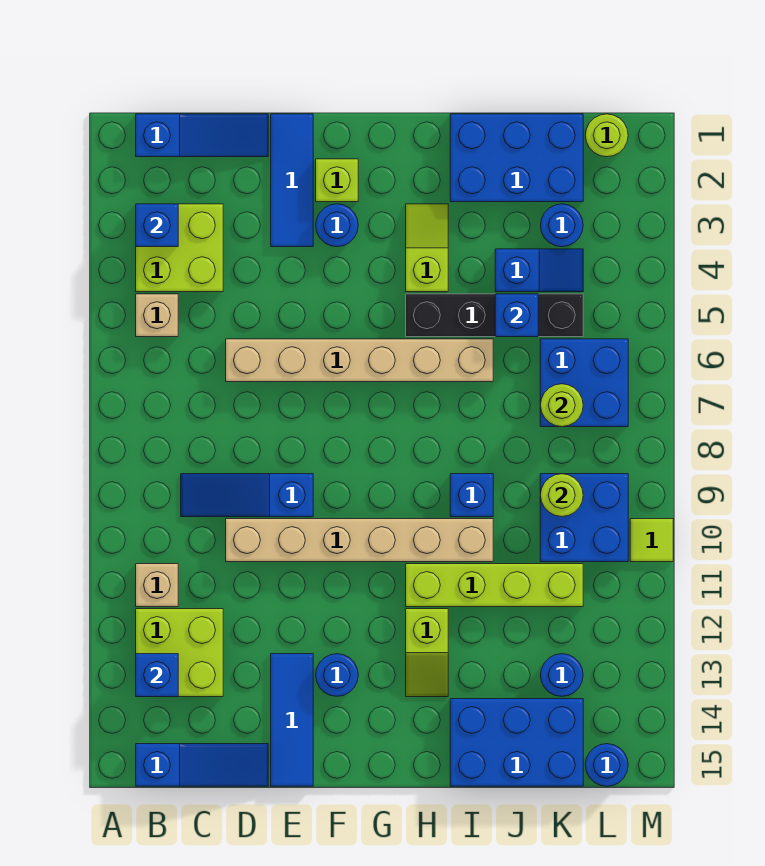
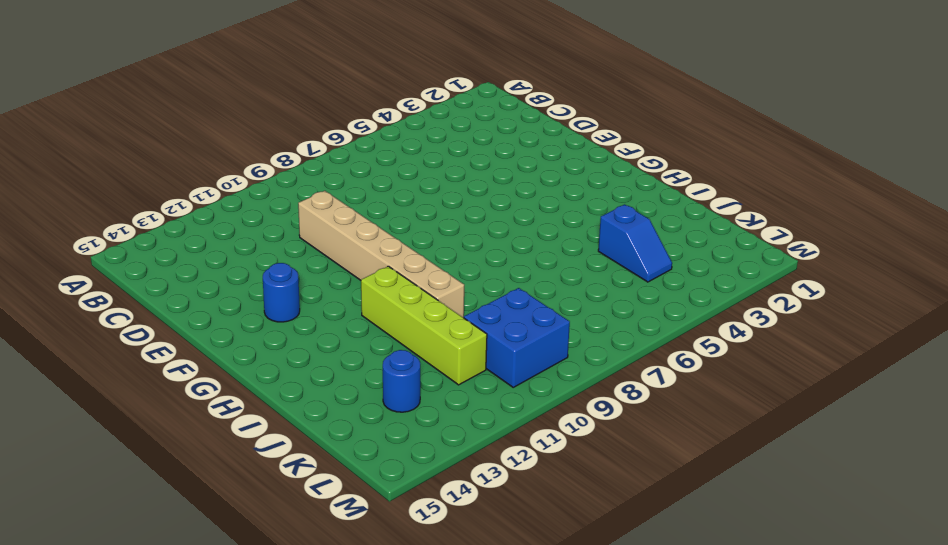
none -> blue slope B1:D1 level 1 top B
none -> lime brick B3:C4 level 1
none -> tan brick B5 level 1
none -> tan brick B11 level 1

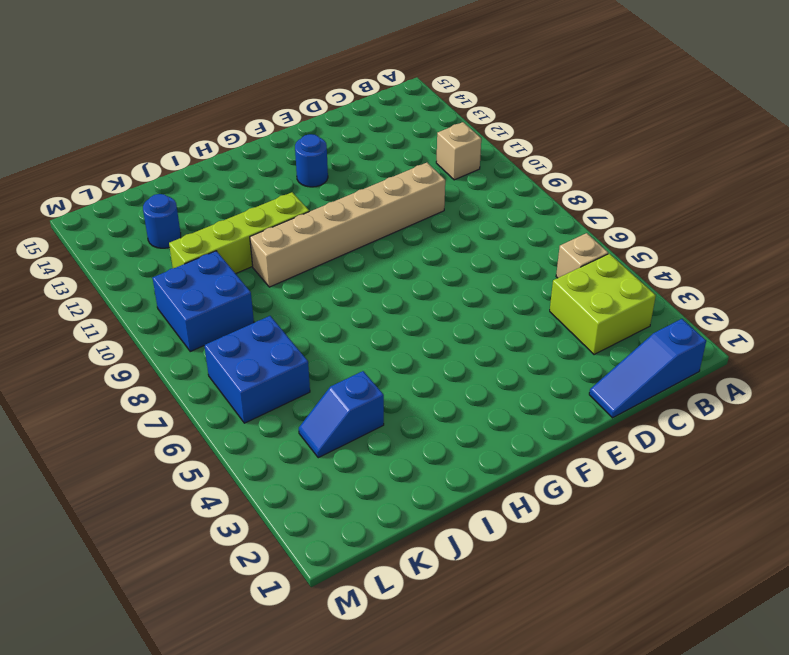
none -> lime brick B12:C13 level 1
none -> blue slope B15:D15 level 1 top B
none -> blue slope C9:E9 level 1 top E
none -> tan brick D6:I6 level 1

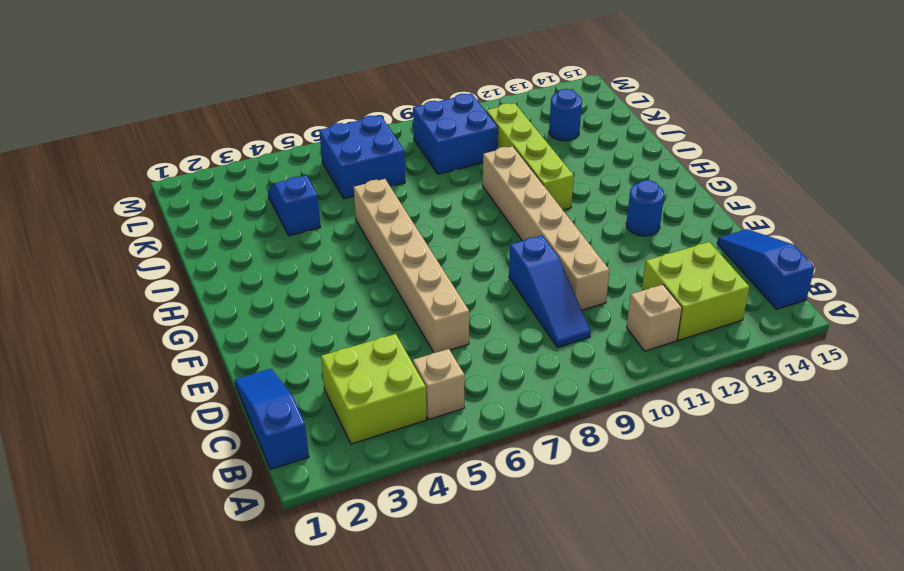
none -> blue tile E1:E3 level 1
none -> blue tile E13:E15 level 1
none -> lime brick F2 level 1
none -> blue round brick F3 level 1

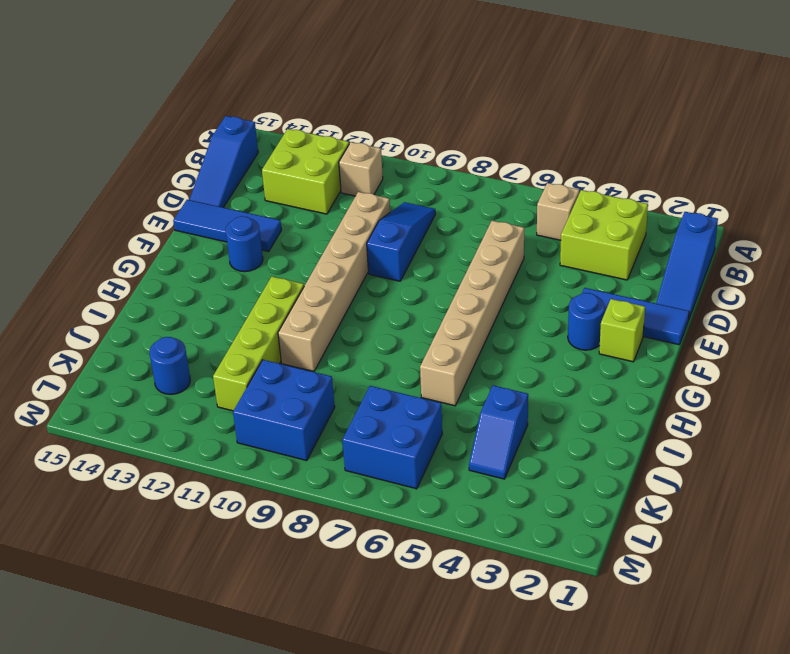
none -> lime slope H3:H4 level 1 top 4
none -> black brick H5:K5 level 1
none -> lime slope H12:H13 level 1 top 12
none -> blue brick I1:K2 level 1

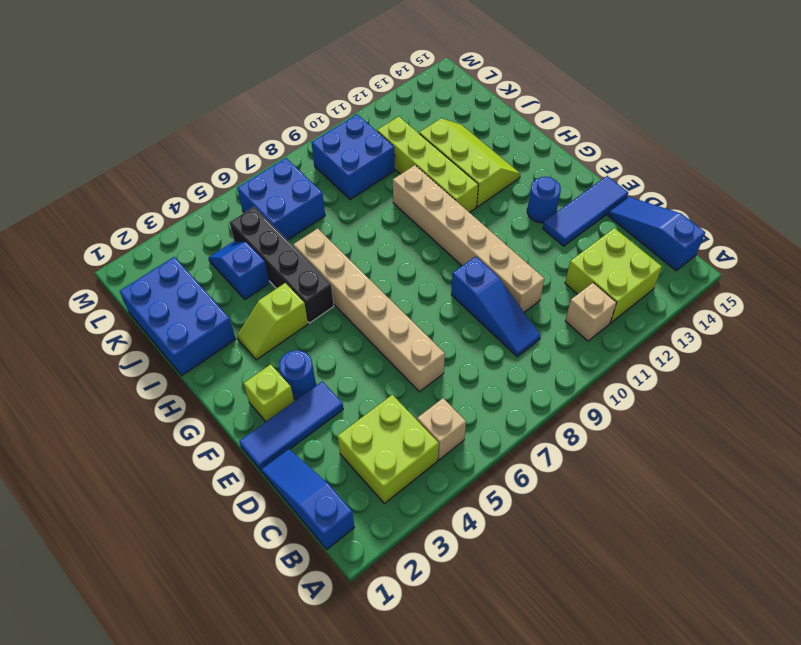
lime slope H12:J13 level 1 top 12 -> lime slope H12:H13 level 1 top 12
none -> blue brick I9 level 1
none -> blue brick I14:K15 level 1
none -> blue round brick K3 level 1
none -> blue round brick K13 level 1

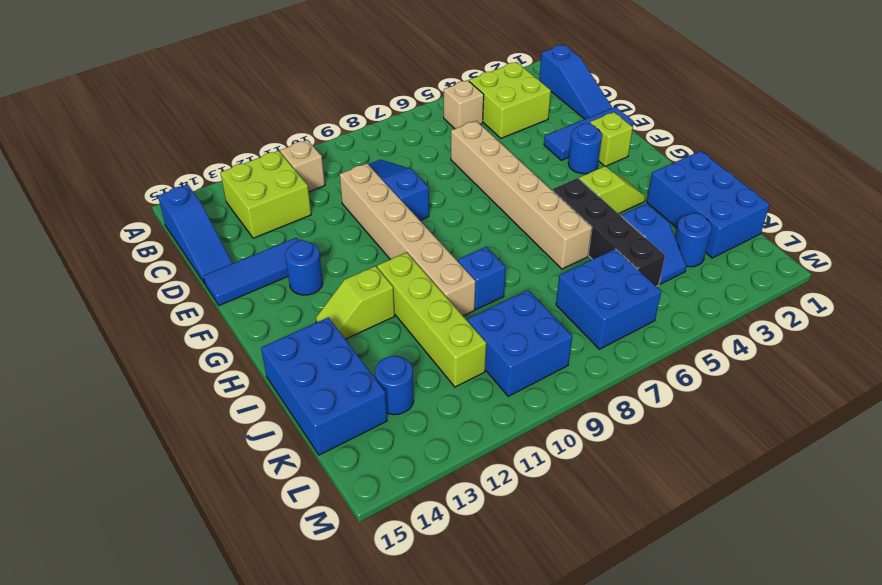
none -> lime round brick L1 level 1
none -> blue round brick L15 level 1
none -> lime tile M10 level 1
none -> blue brick B3 level 2

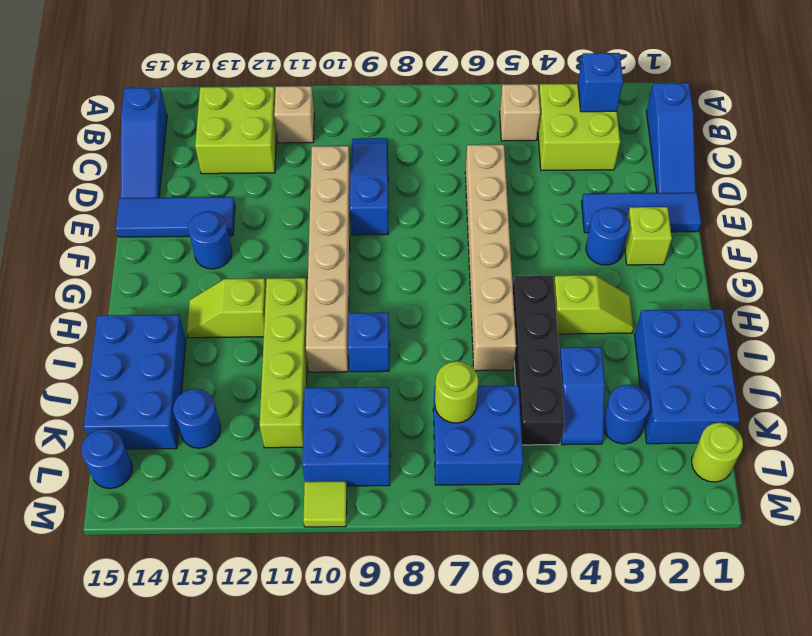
none -> blue brick B13 level 2
none -> blue brick J5 level 2
none -> lime round brick K9 level 2

